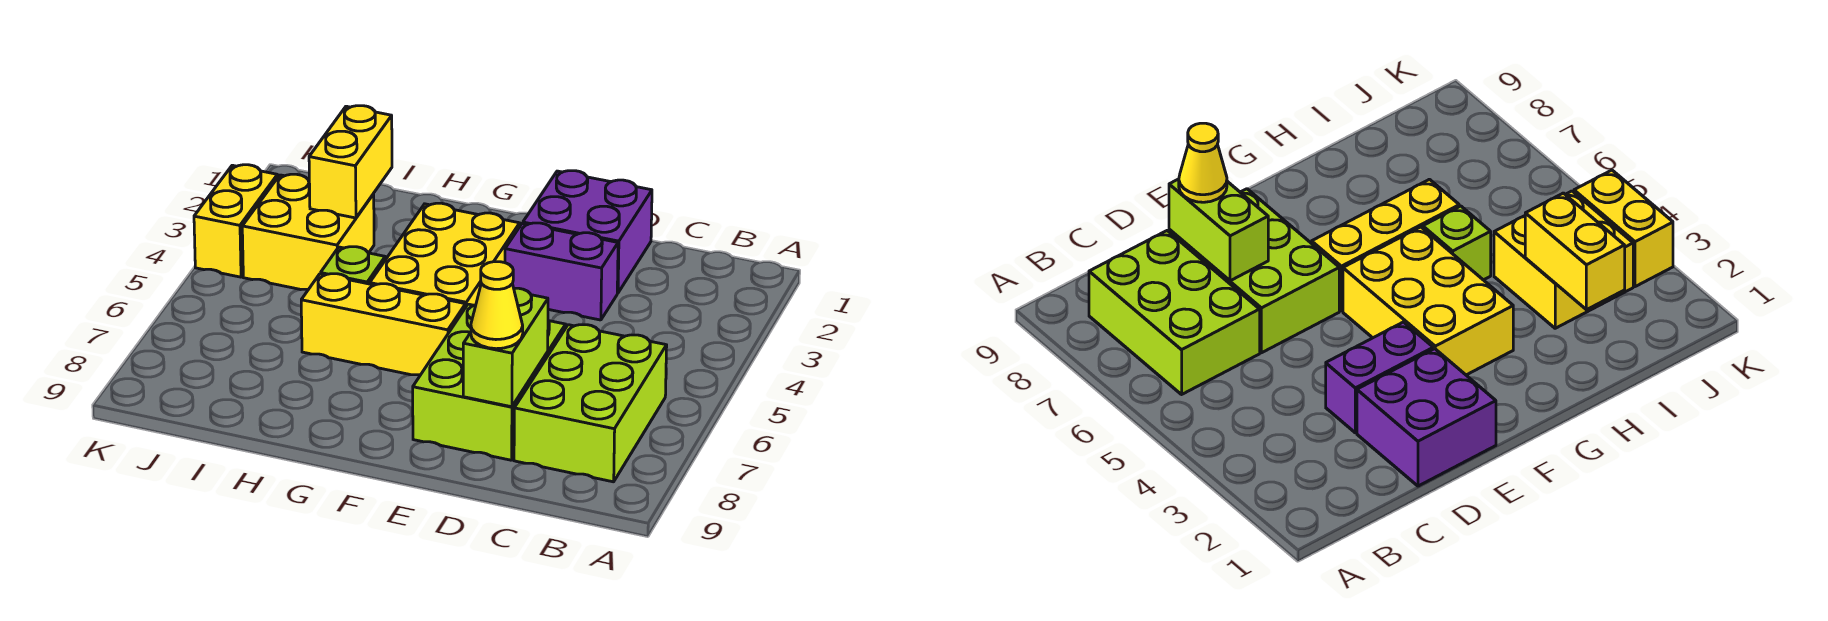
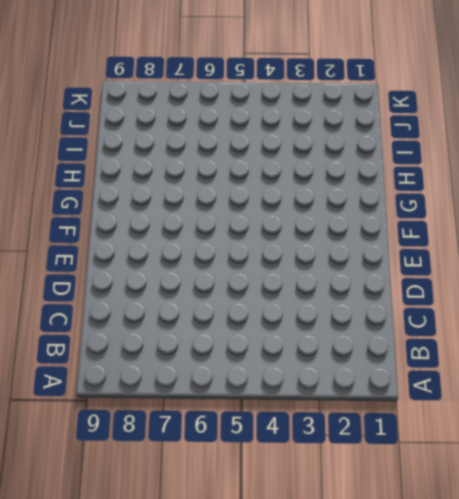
none -> lime brick B6:C8 level 1
none -> purple brick D1:E2 level 1
none -> purple brick D3:E3 level 1

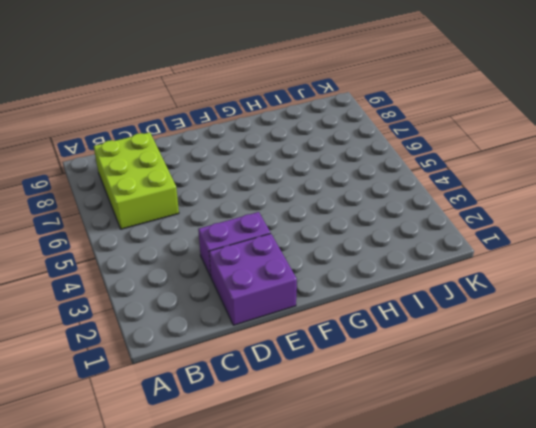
none -> lime brick D6:E8 level 1
none -> yellow brick F3:G5 level 1
none -> yellow brick F6:H6 level 1

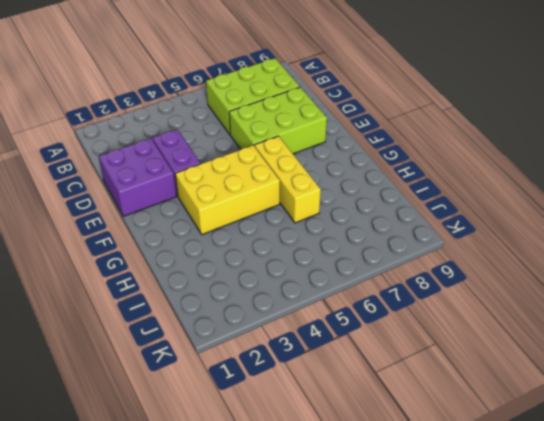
none -> lime brick H5 level 1
none -> yellow brick I3:J4 level 1
none -> yellow brick K3:K4 level 1

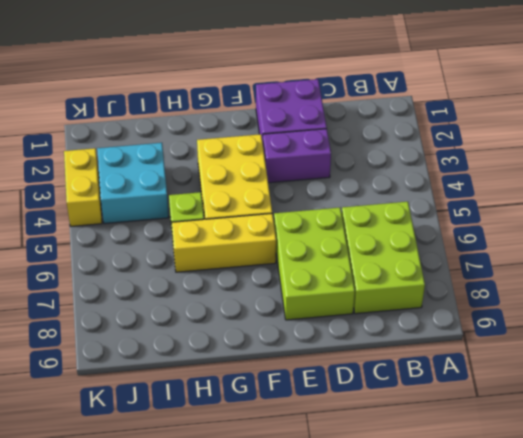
cyan brick I3:J4 level 1 -> yellow brick I3:J4 level 1
none -> lime brick D7:D8 level 2
none -> yellow brick I2:I3 level 2
none -> yellow cone D8 level 3

